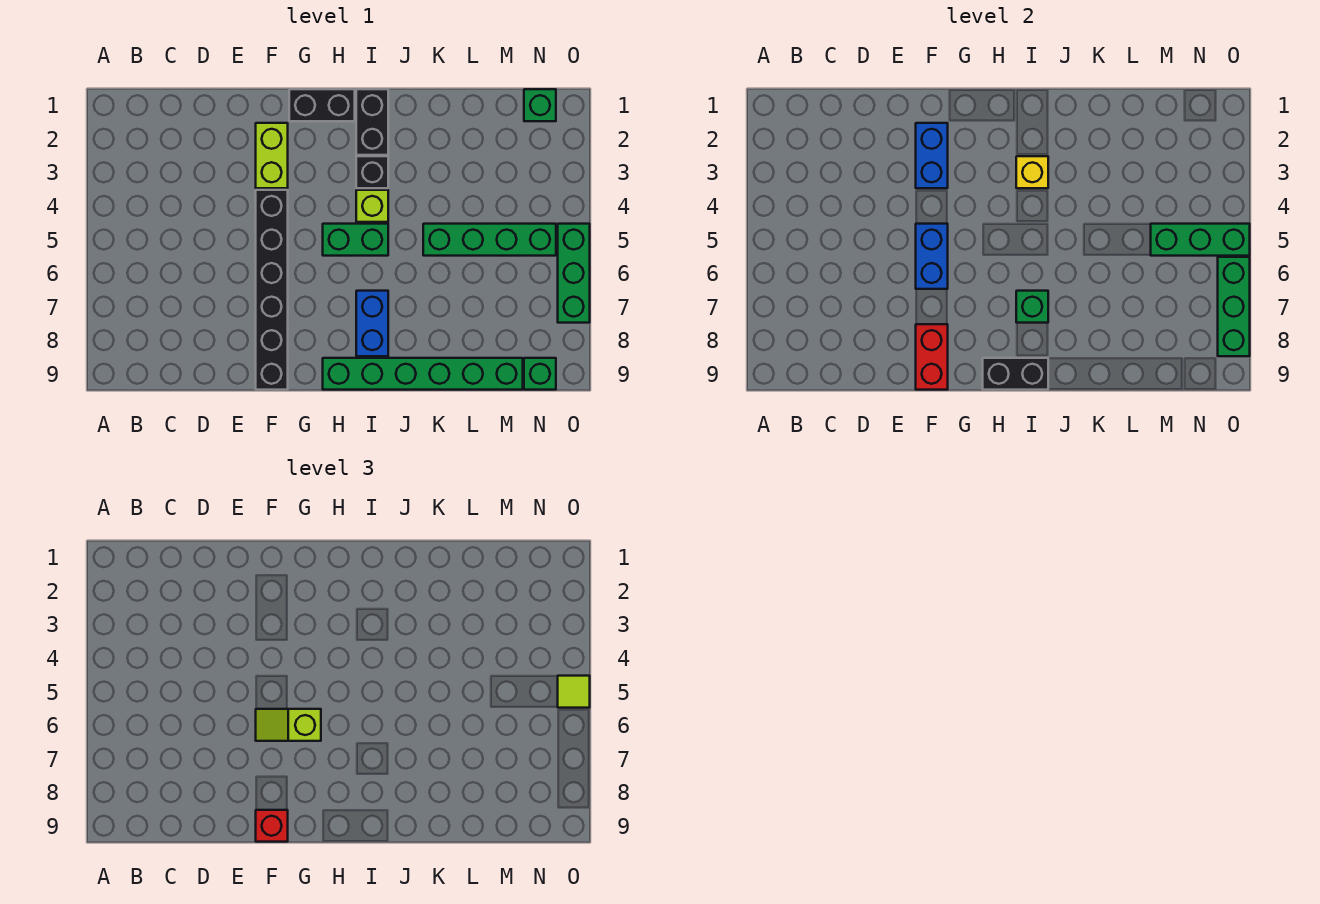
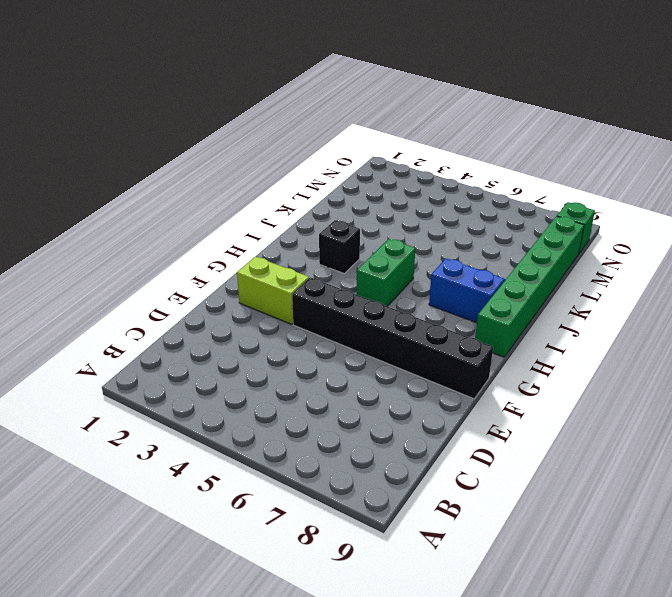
none -> black brick G1:H1 level 1
none -> black brick I1:I2 level 1
none -> lime brick I4 level 1

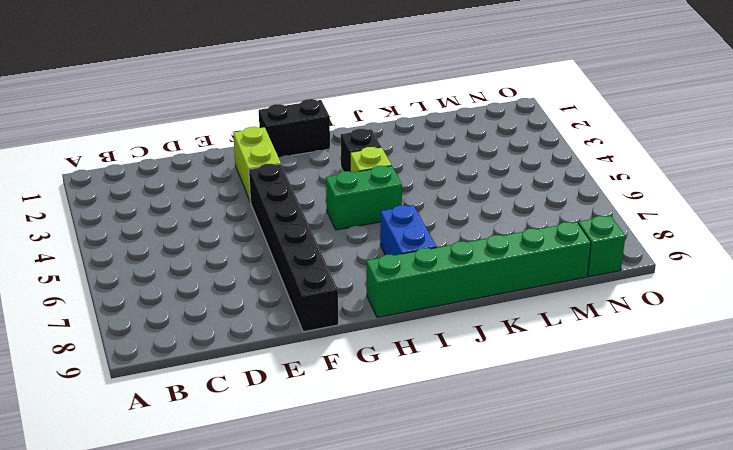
none -> black brick I1:I2 level 1
none -> green brick K5:N5 level 1
none -> green brick N1 level 1

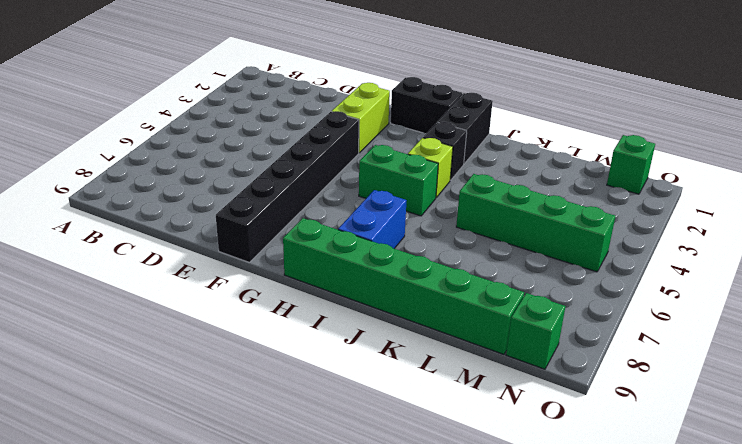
none -> green brick O5:O7 level 1
none -> blue brick F2:F3 level 2
none -> blue brick F5:F6 level 2

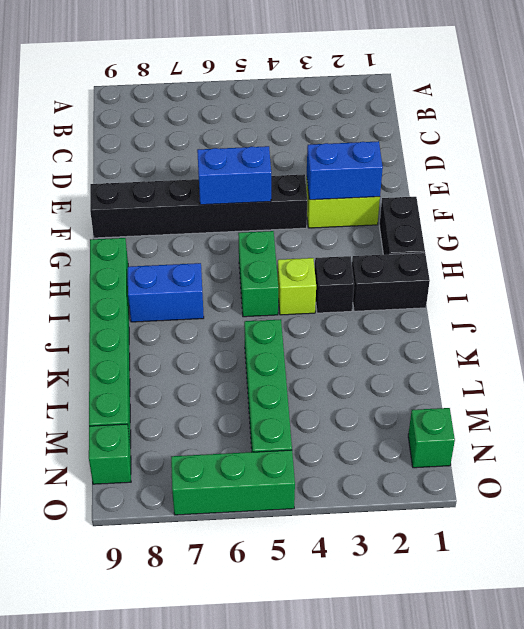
none -> red brick F8:F9 level 2
none -> black brick H9:I9 level 2
none -> yellow brick I3 level 2

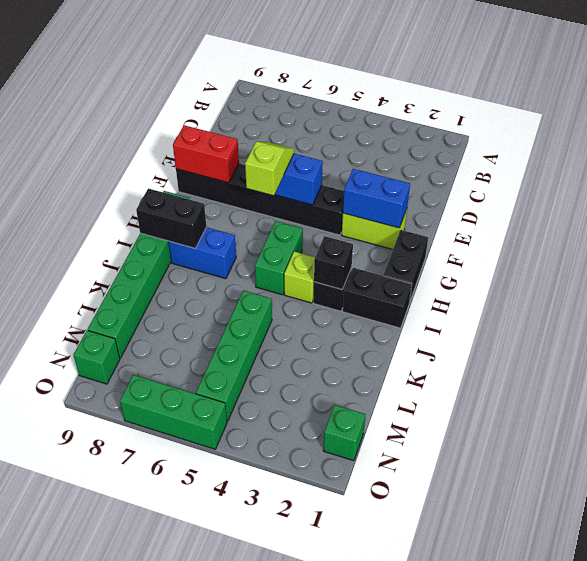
black brick I3 level 2 -> yellow brick I3 level 2
black brick I8:I9 level 2 -> black brick H9:I9 level 2
none -> green brick I7 level 2
none -> green brick M5:O5 level 2
none -> green brick O6:O8 level 2

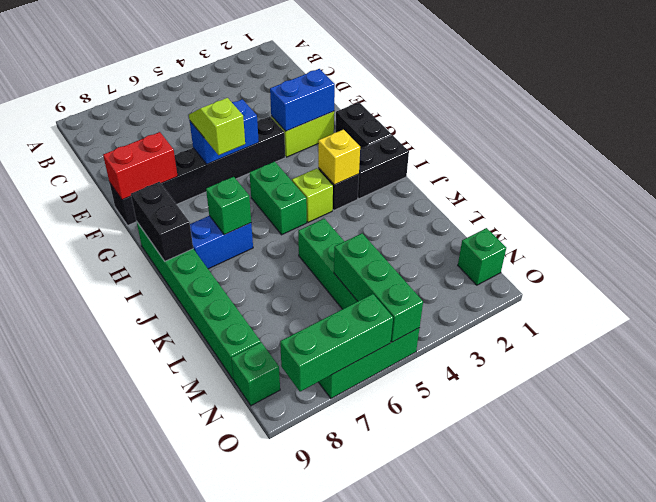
none -> red brick F9 level 3
none -> lime tile O5 level 3

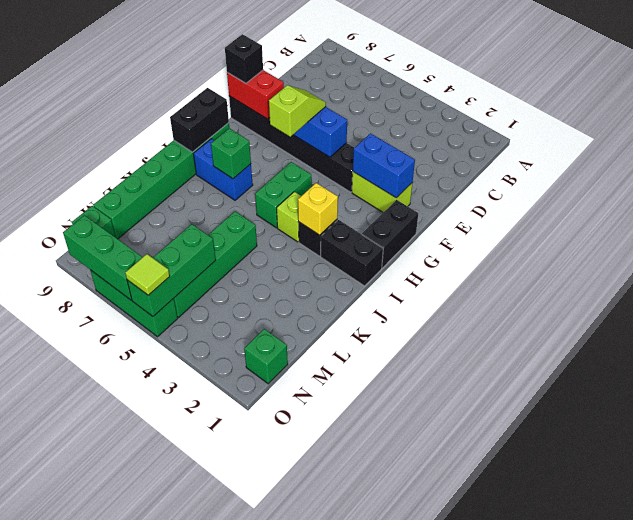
black brick F9 level 3 -> red brick F9 level 3

